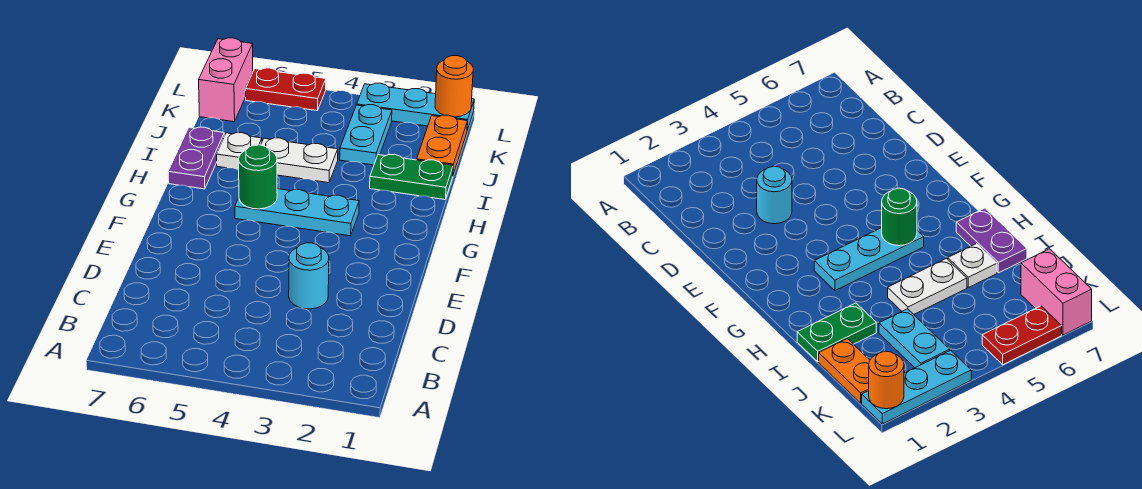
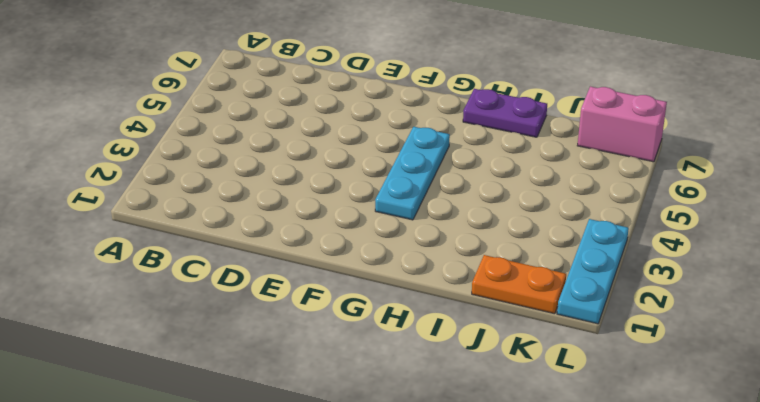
none -> cyan round brick D3 level 1
none -> green plate I1:I2 level 1
none -> white plate I4:I5 level 1

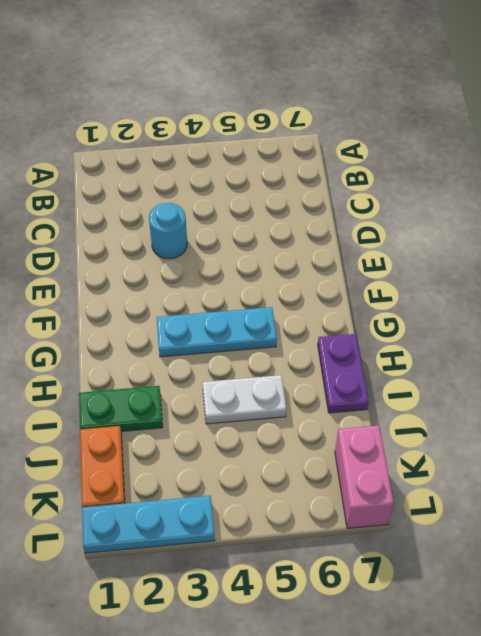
none -> white plate I6 level 1
none -> cyan plate J3:K3 level 1
none -> red plate L5:L6 level 1

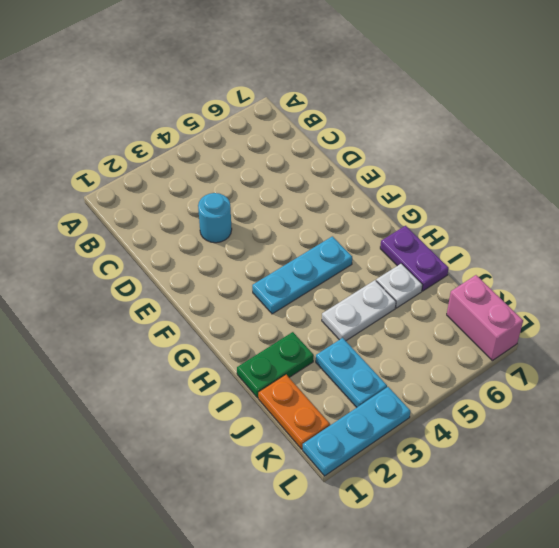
none -> red plate L5:L6 level 1
none -> green round brick G5 level 2
none -> orange round brick L1 level 2

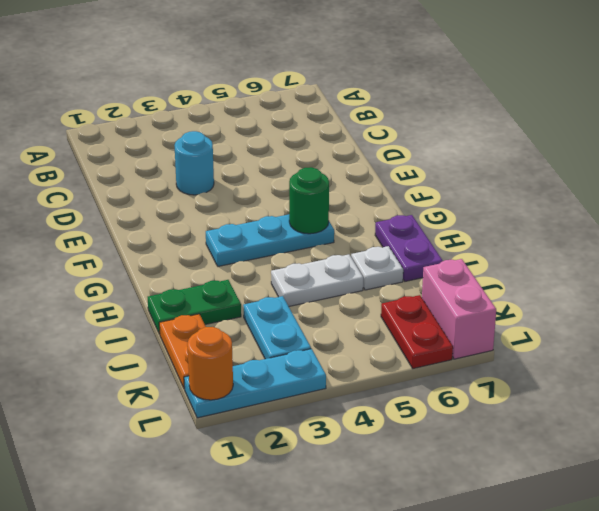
red plate K6:L6 level 1 -> red plate L5:L6 level 1

